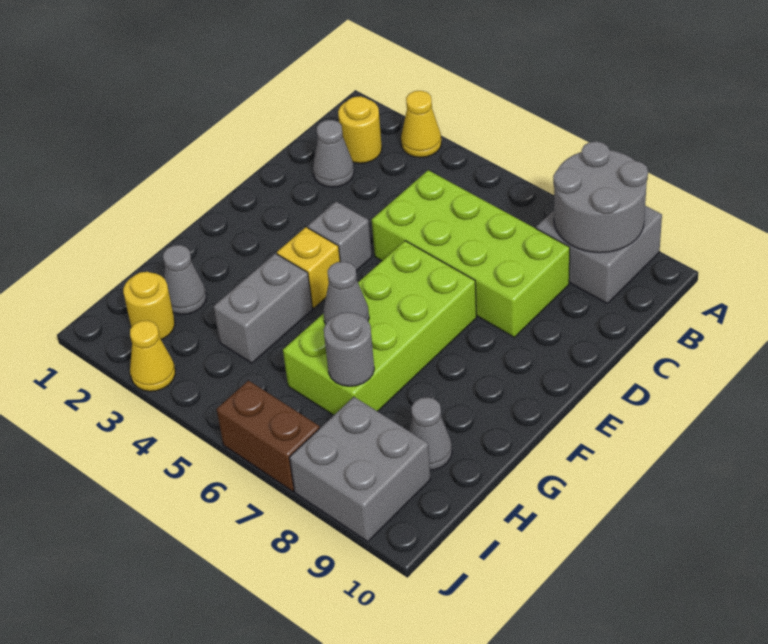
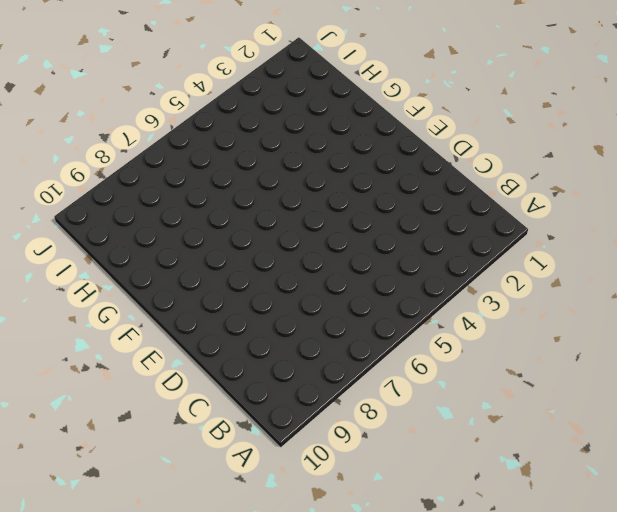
none -> yellow cone A3 level 1
none -> grey brick A8:B9 level 1
none -> yellow round brick B2 level 1

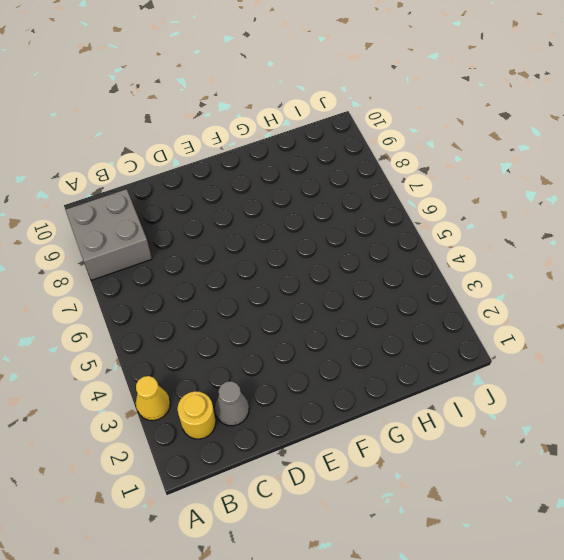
none -> lime brick C5:D8 level 1
none -> grey brick E4 level 1
none -> lime brick E6:H7 level 1

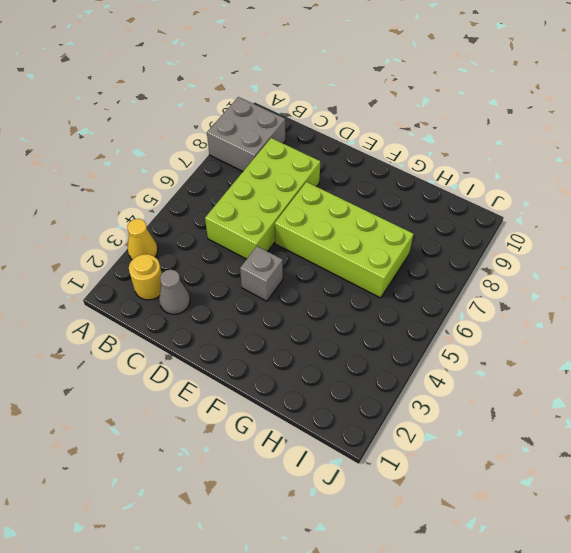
none -> yellow brick F4 level 1
none -> grey brick G4:H4 level 1
none -> grey cone H2 level 1

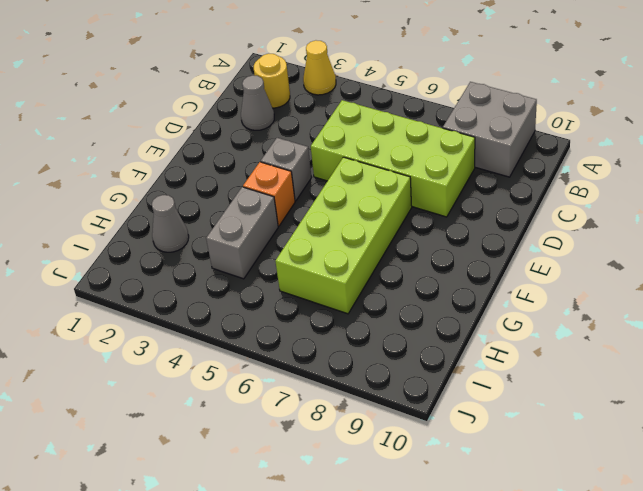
orange brick F4 level 1 -> yellow brick F4 level 1
none -> grey cone H9 level 1
none -> yellow round brick I2 level 1
none -> grey brick I8:J9 level 1

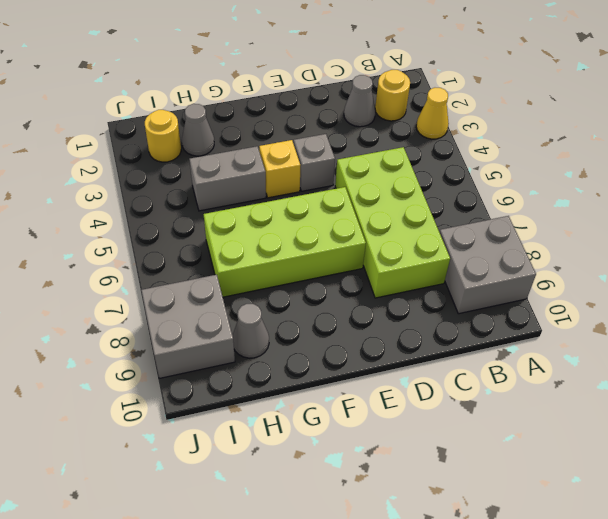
none -> yellow cone J3 level 1
none -> brown brick J6:J7 level 1
none -> grey round brick A8:B9 level 2

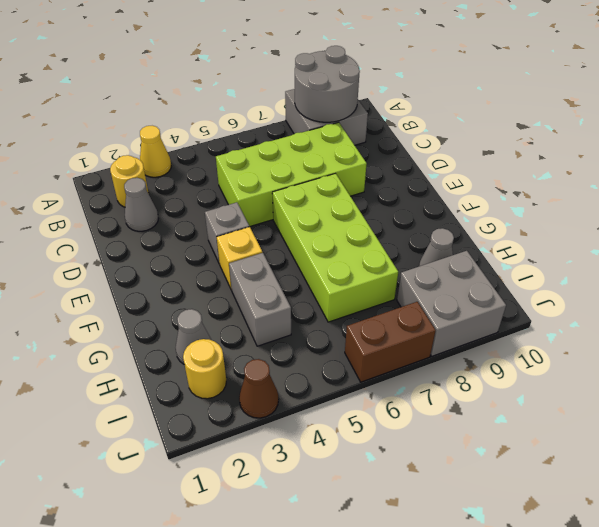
brown cone J3 level 1 -> yellow cone J3 level 1
none -> grey cone G6 level 2
none -> grey round brick H7 level 2

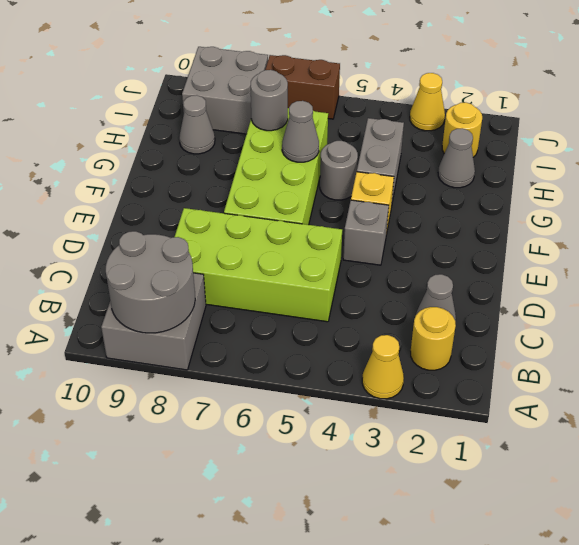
grey round brick G5 level 1 -> none

